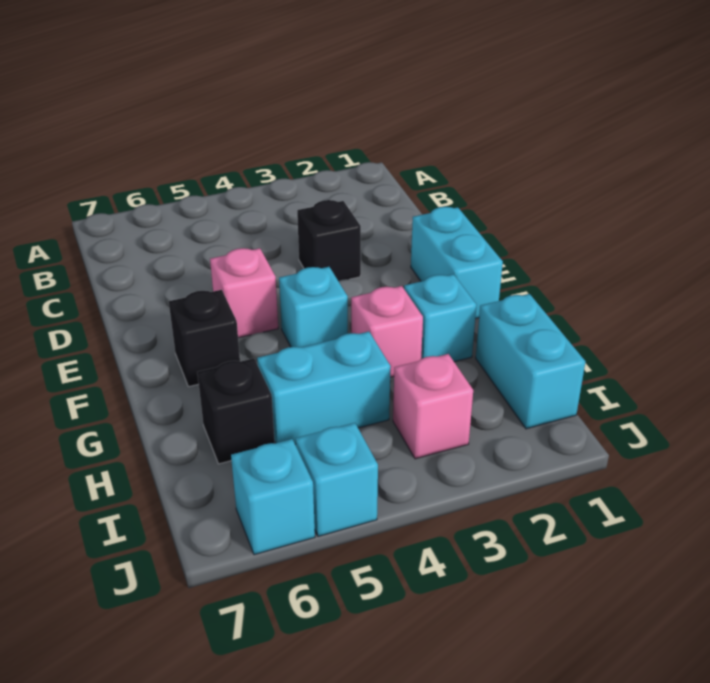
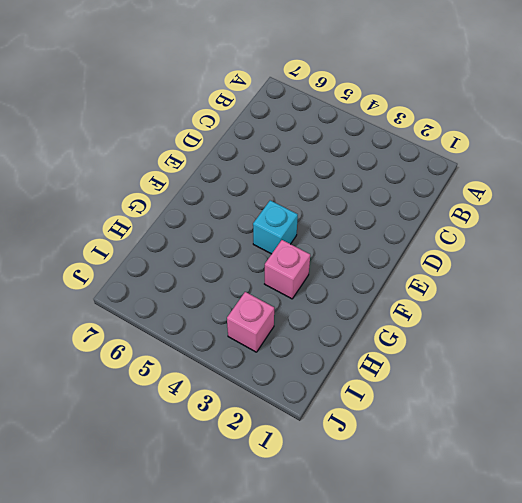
none -> black brick D3 level 1
none -> cyan brick E1:F1 level 1
none -> pink brick E5 level 1

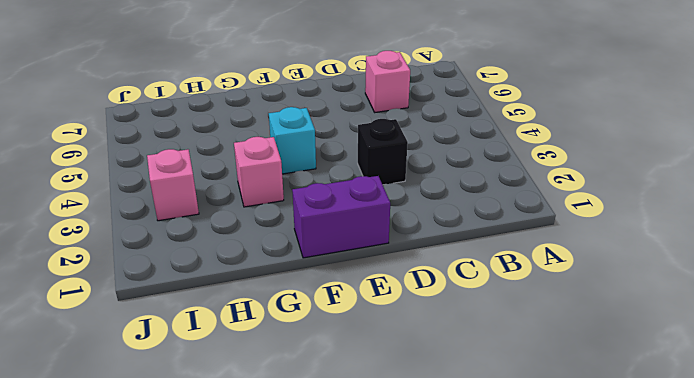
pink brick C6 level 1 -> pink brick E5 level 1
purple brick E1:F1 level 1 -> cyan brick E1:F1 level 1
none -> black brick F6 level 1
none -> cyan brick G2 level 1
none -> cyan brick H1:I1 level 1

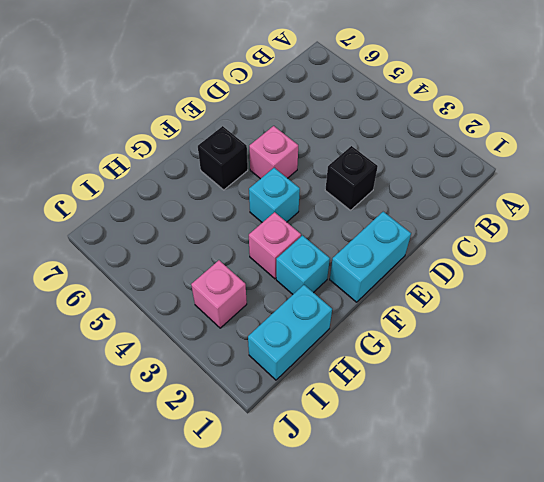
none -> cyan brick H4:H5 level 1
none -> black brick H6 level 1
none -> cyan brick J5 level 1

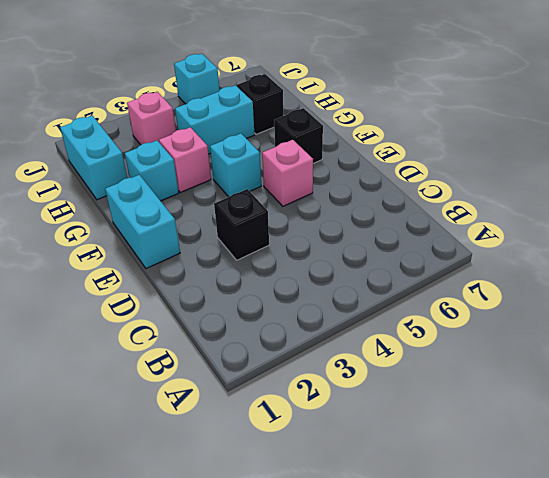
none -> cyan brick J6 level 1

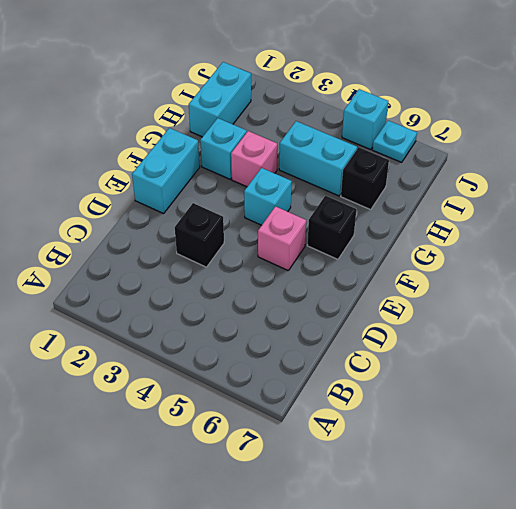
cyan plate J6 level 1 -> cyan brick J6 level 1
none -> pink brick I3 level 1

